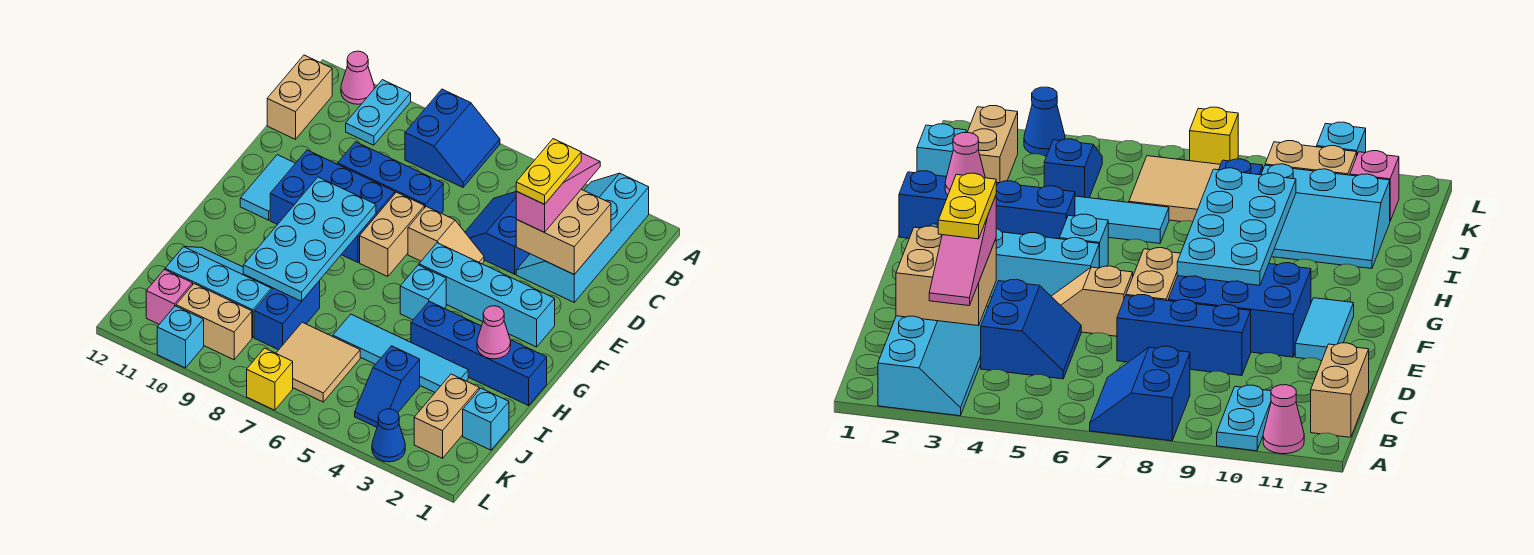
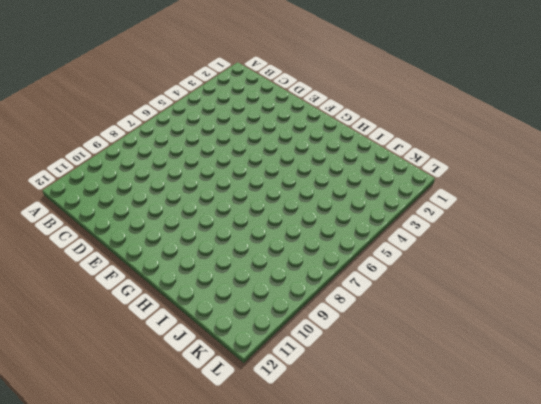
none -> cyan slope A2:D3 level 1 top 2
none -> blue slope A7:B8 level 1 top 8
none -> cyan plate A10:B10 level 1
none -> pink cone A11 level 1

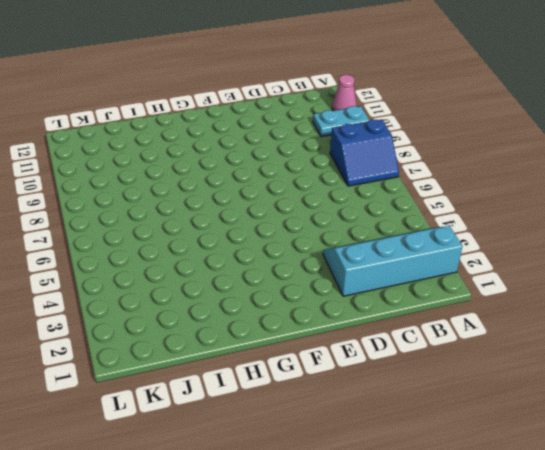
none -> tan brick B12:C12 level 1
none -> blue slope C4:D5 level 1 top 4
none -> blue brick D7:D9 level 1
none -> tan slope E5:E6 level 1 top 6

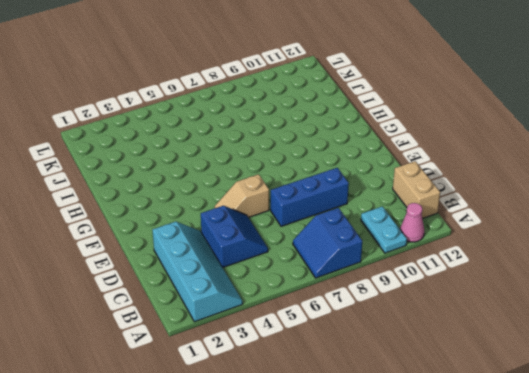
none -> tan brick E7:F7 level 1
none -> blue brick E8:F10 level 1
none -> cyan tile E11:F11 level 1
none -> cyan brick F2:F5 level 1

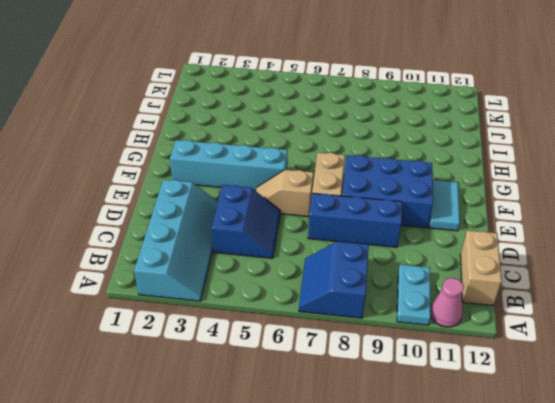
none -> cyan brick G5 level 1
none -> blue brick H1:H4 level 1
none -> cyan tile I3:I6 level 1
none -> blue brick I8:J8 level 1

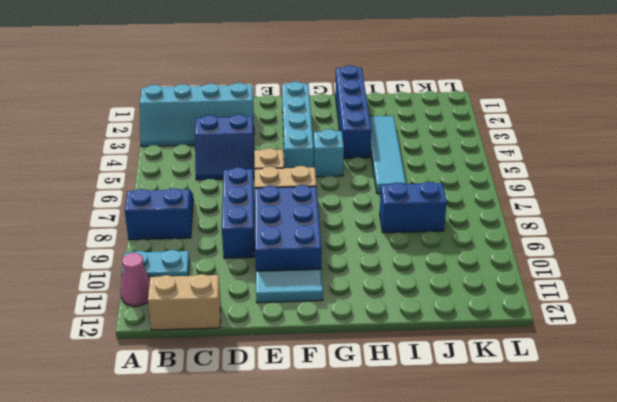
none -> cyan slope I9:J11 level 1 top J
none -> cyan brick J1 level 1
none -> tan brick J2:K2 level 1
none -> blue slope J4:K4 level 1 top J

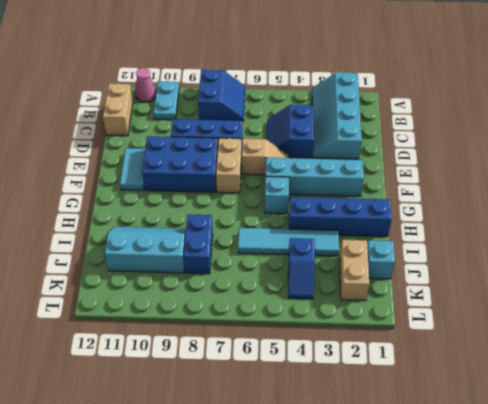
none -> tan tile J6:K7 level 1
none -> tan brick K9:K10 level 1
none -> pink brick K11 level 1
none -> blue cone L3 level 1

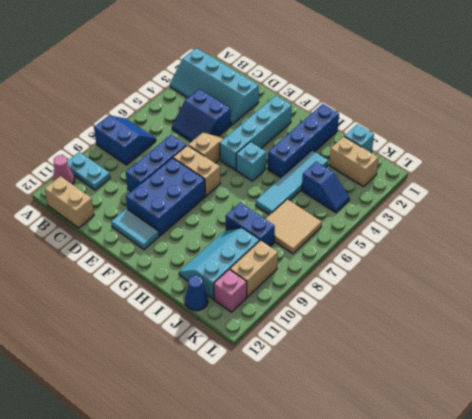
blue cone J12 level 1 -> blue cone L3 level 1
none -> yellow brick L7 level 1
none -> cyan brick L10 level 1
none -> tan brick C2:D3 level 2
none -> cyan plate F8:I9 level 2

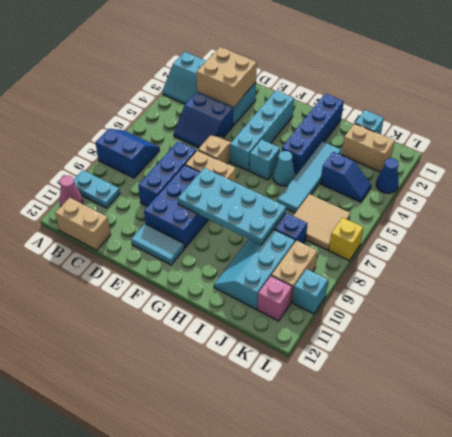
cyan cone H5 level 1 -> none
none -> pink cone H2 level 2
none -> pink slope B3:D3 level 3 top D
none -> yellow plate C3:D3 level 4

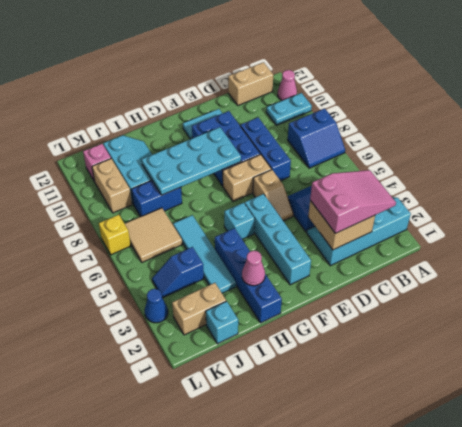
pink slope B2:D3 level 3 top D -> pink slope B3:D3 level 3 top D
none -> cyan brick L10 level 1
none -> yellow plate C3:D3 level 4

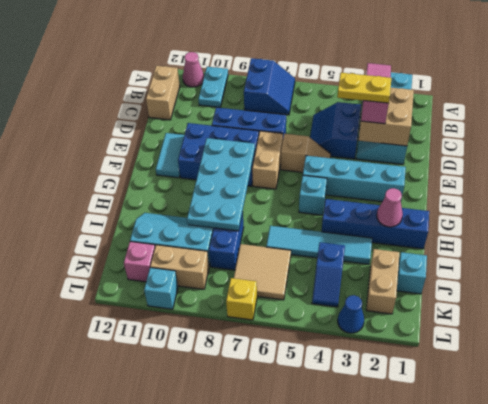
yellow plate D3:D4 level 4 -> yellow plate C3:D3 level 4

